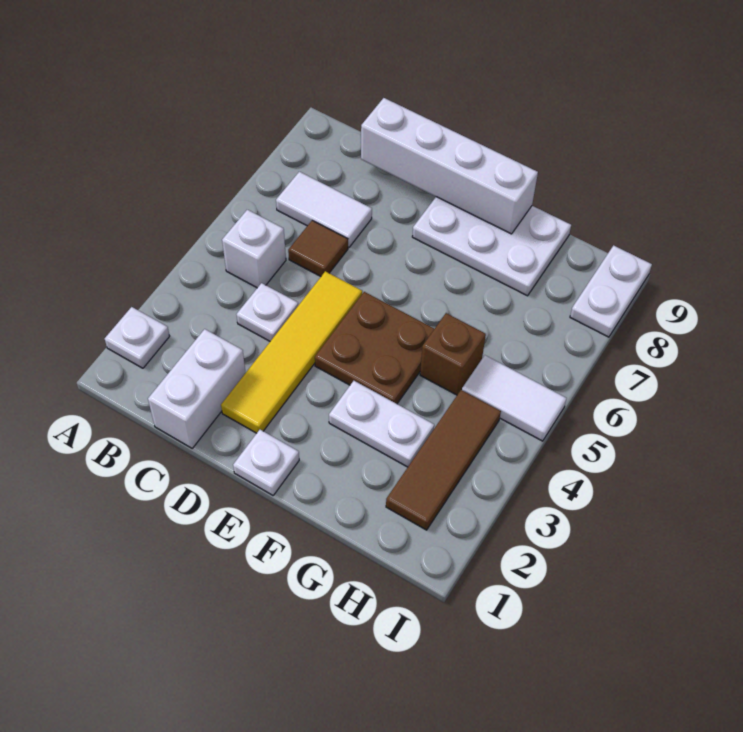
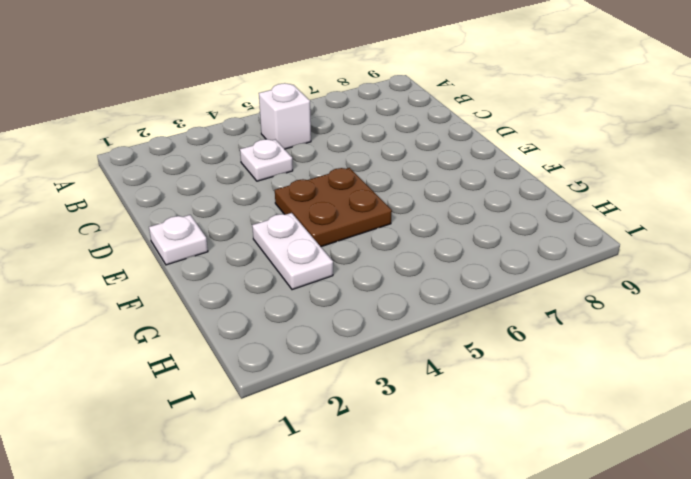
none -> white plate A2 level 1
none -> white tile B7:C7 level 1
none -> white brick C1:C2 level 1

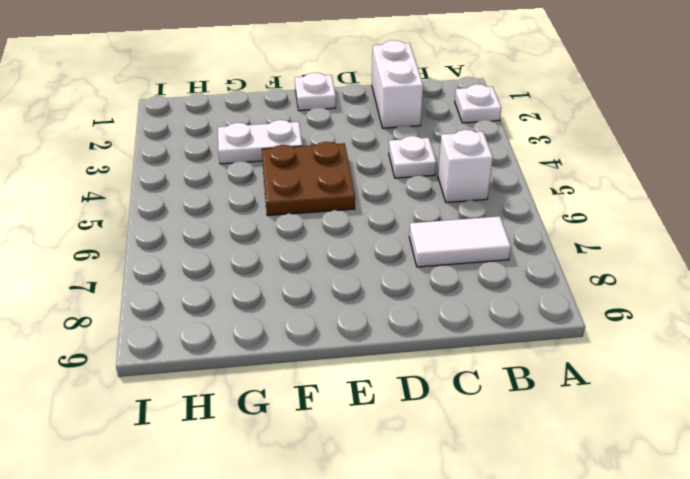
none -> brown tile C6 level 1
none -> yellow tile D2:D5 level 1
none -> white plate E8:G9 level 1

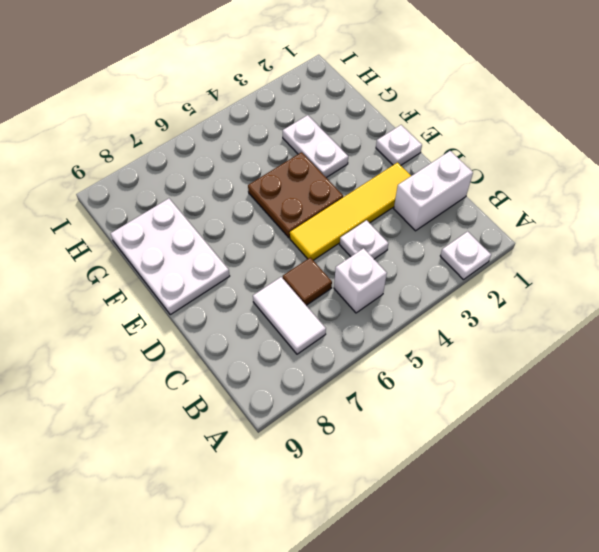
none -> brown brick G5 level 1
none -> brown tile H2:H4 level 1
none -> white tile H5:I5 level 1

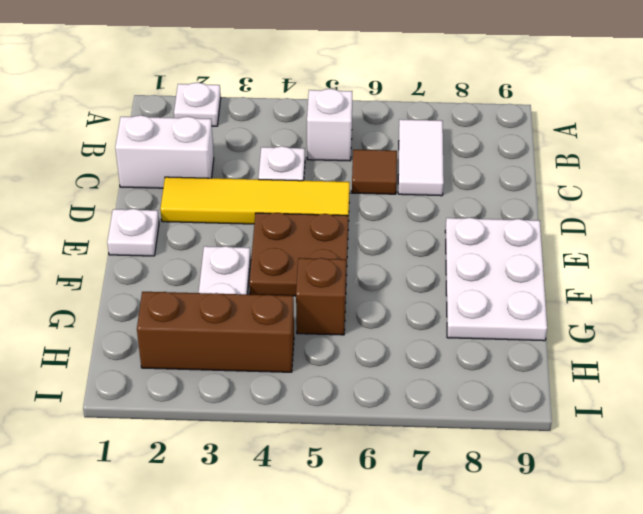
brown brick H2:H4 level 1 -> brown tile H2:H4 level 1
none -> white tile H5:I5 level 1
none -> white plate I8:I9 level 1
none -> white brick C9:F9 level 2

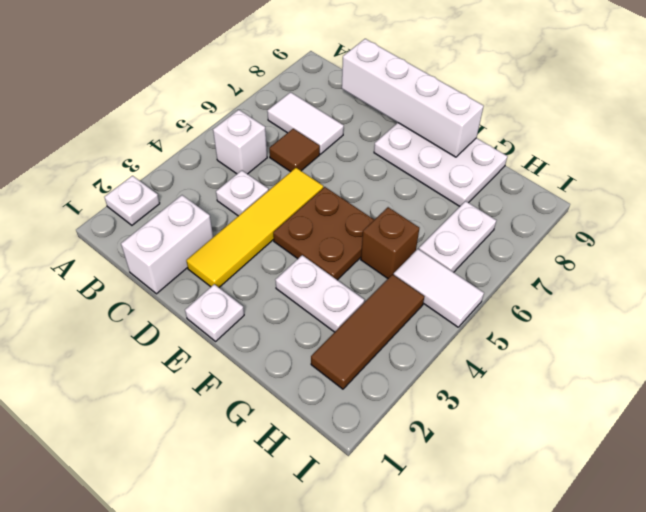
white plate H6:H7 level 1 -> white plate I8:I9 level 1

